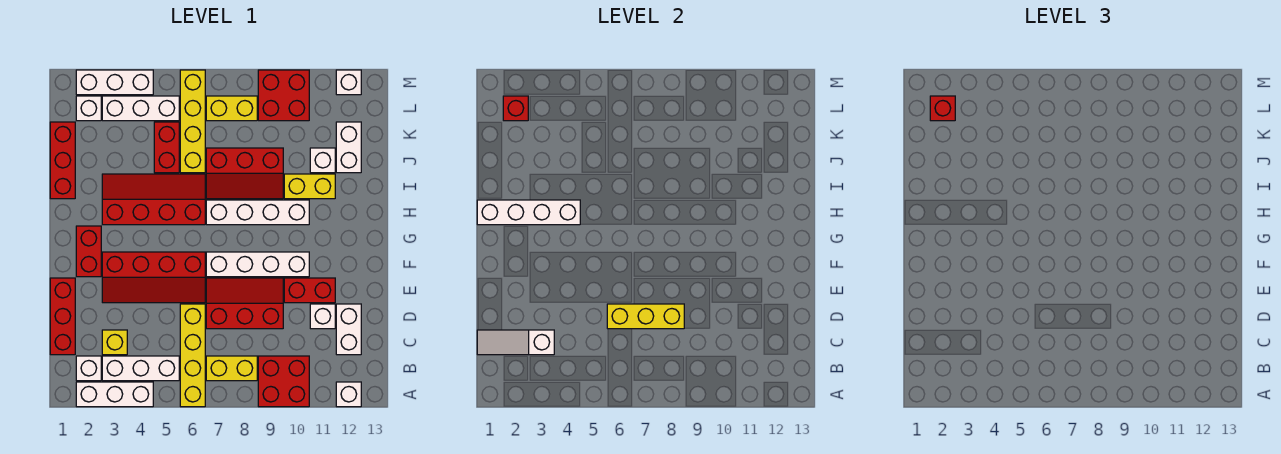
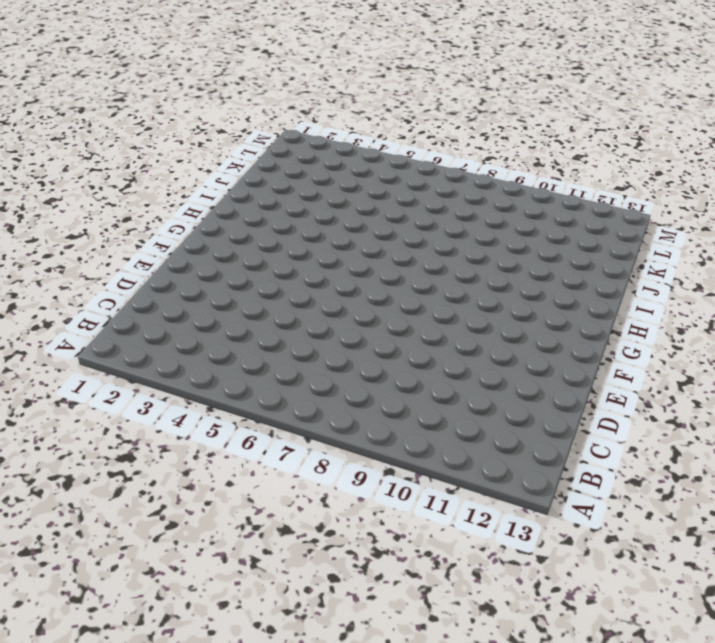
none -> white brick A2:A4 level 1
none -> yellow brick A6:D6 level 1
none -> red brick A9:B10 level 1
none -> white brick A12 level 1

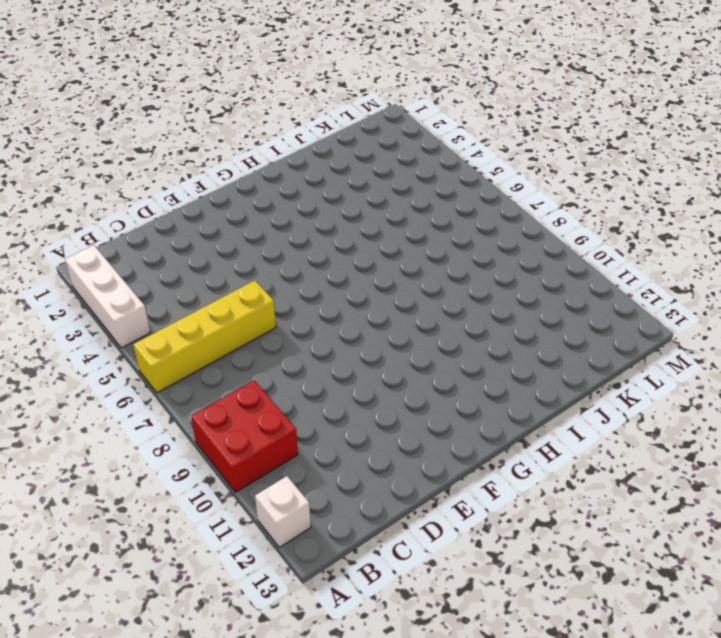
none -> white brick B2 level 1
none -> white brick B3:B5 level 1
none -> yellow brick B7:B8 level 1
none -> red brick C1:E1 level 1

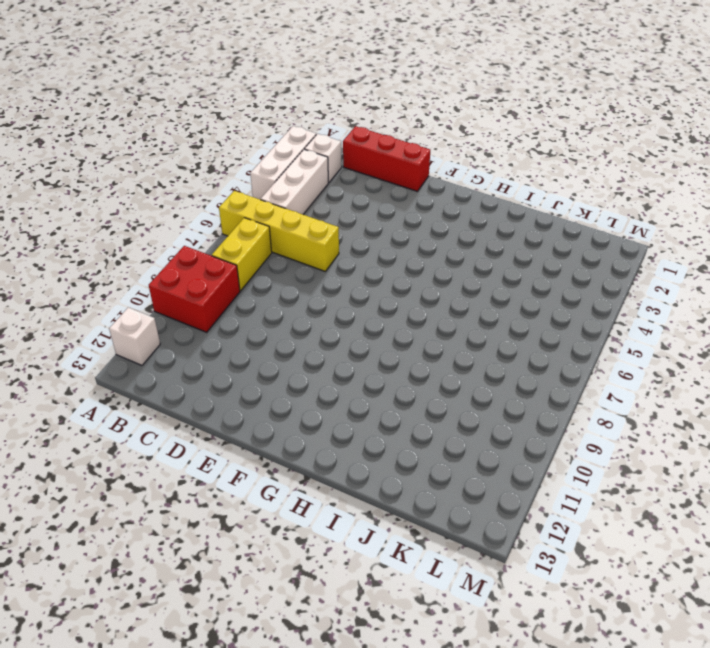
none -> yellow brick C3 level 1
none -> white brick C12:D12 level 1
none -> red slope D7:E9 level 1 top D
none -> white brick D11 level 1

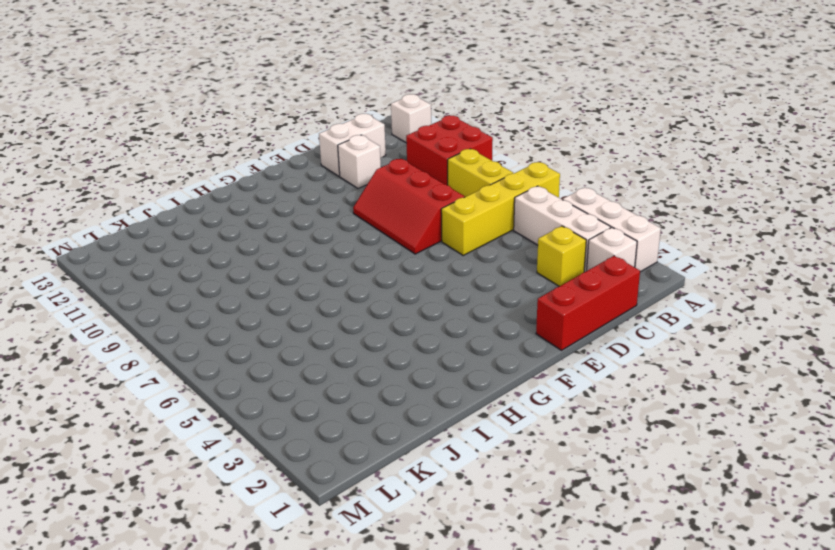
none -> red slope E3:F6 level 1 top F
none -> red brick E10:E11 level 1
none -> red brick F2:G2 level 1
none -> white brick F7:F10 level 1

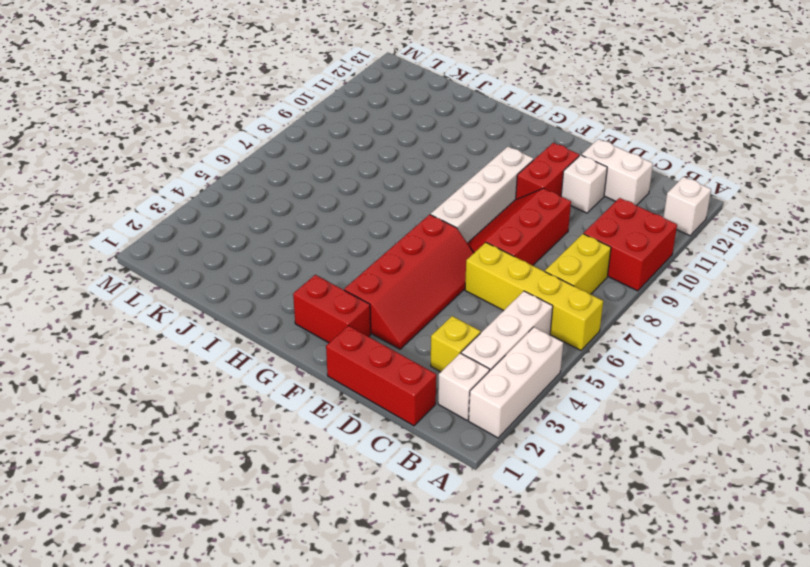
none -> red slope H3:I6 level 1 top H
none -> white brick H7:H10 level 1
none -> red brick I1:K1 level 1
none -> red slope I7:J9 level 1 top J

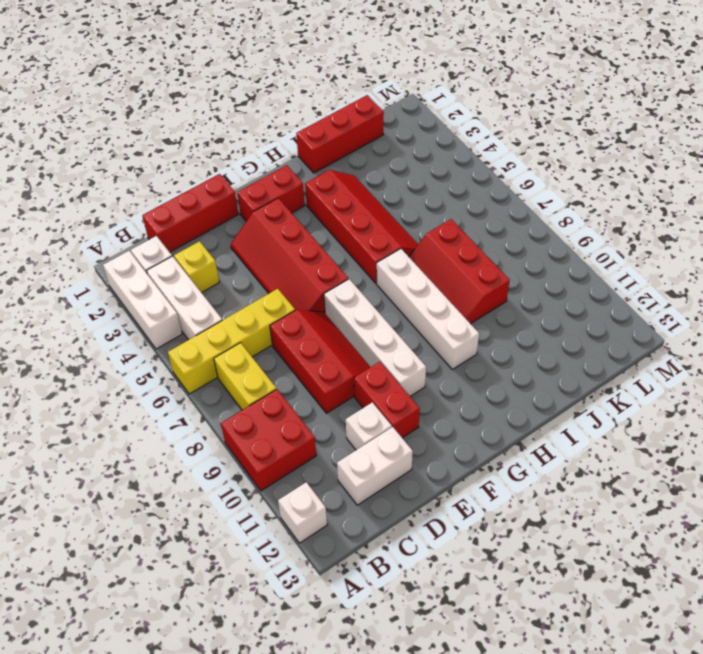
none -> yellow brick I10:I11 level 1
none -> red brick J5:K5 level 1
none -> yellow brick J6:M6 level 1
none -> white brick J11 level 1

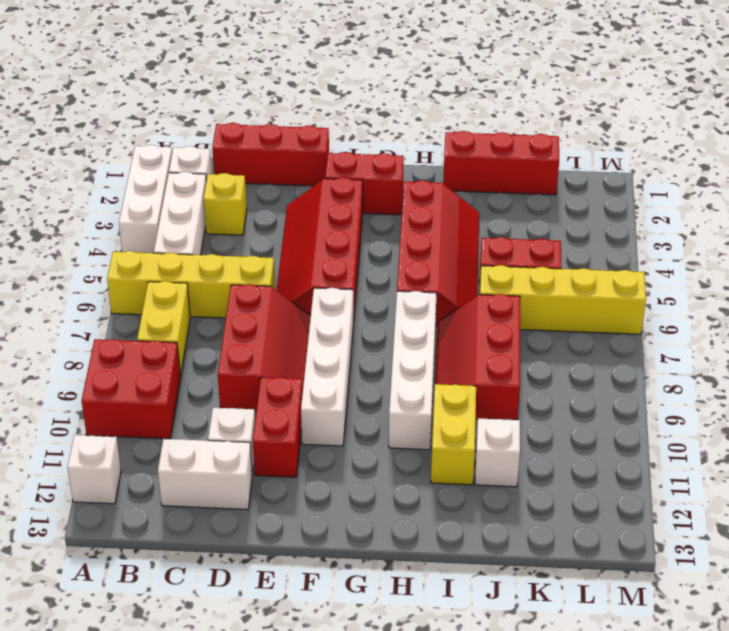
none -> white brick J12:K12 level 1
none -> white brick L2 level 1
none -> white brick L3:L5 level 1
none -> yellow brick L7:L8 level 1

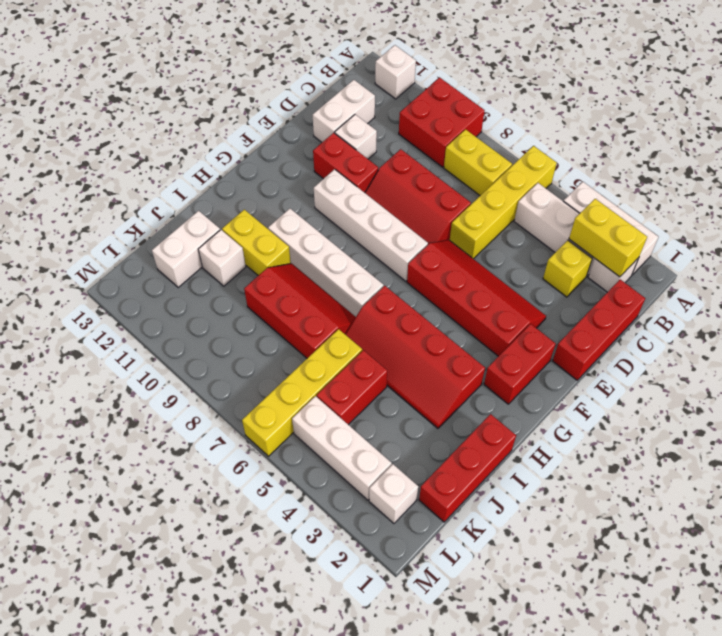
yellow brick B2:B3 level 2 -> yellow brick L7:L8 level 1
none -> red brick L9:M10 level 1
none -> white brick M2:M4 level 1
none -> white brick M12 level 1
none -> white slope C1:C3 level 2 top 3

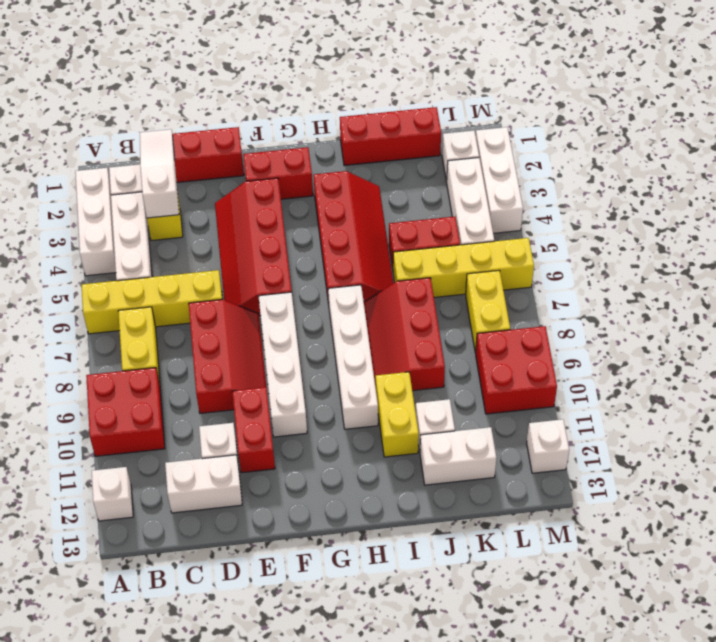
none -> yellow brick D6:D8 level 2
none -> white brick H1:H4 level 2
none -> red brick L2 level 2
none -> red brick L2 level 3

